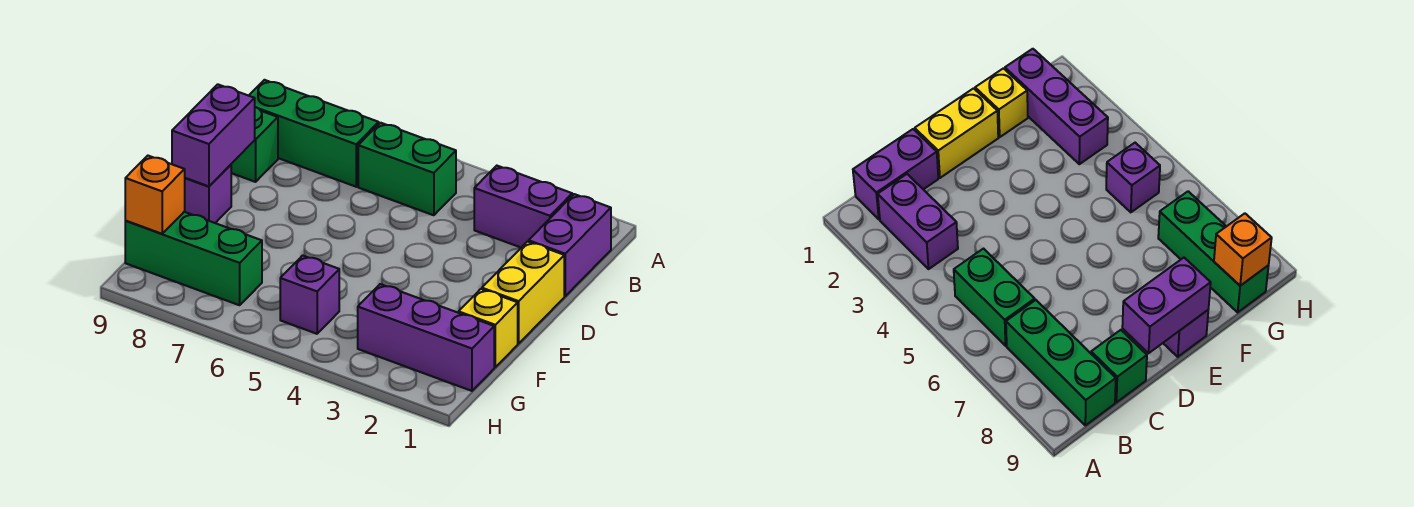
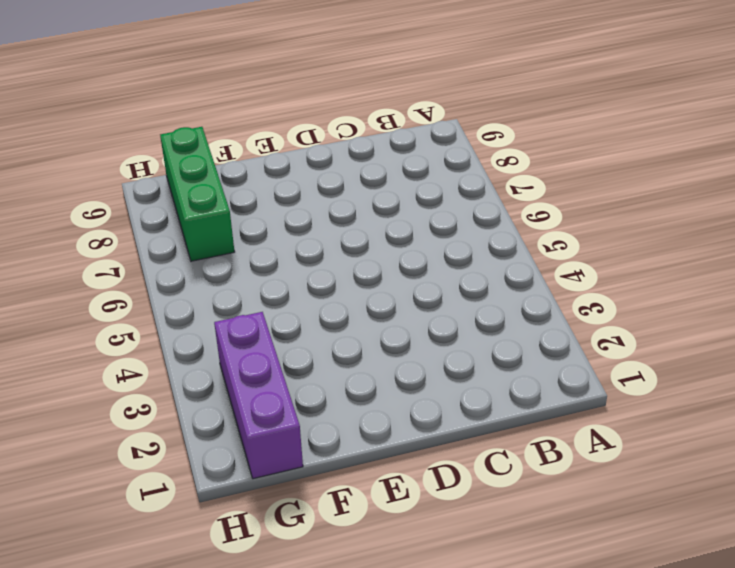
none -> purple brick B1:C1 level 1
none -> purple brick B2:B3 level 1
none -> green brick B5:B6 level 1

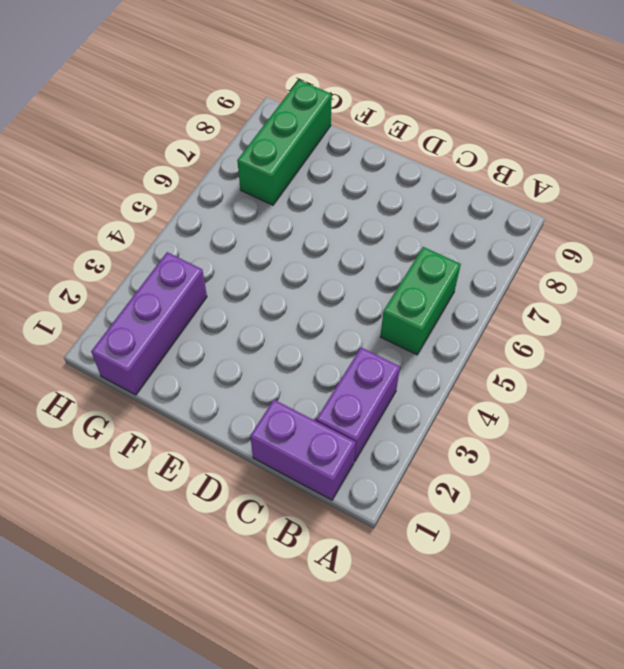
none -> green brick B7:B9 level 1
none -> green brick C9 level 1
none -> yellow brick D1:E1 level 1

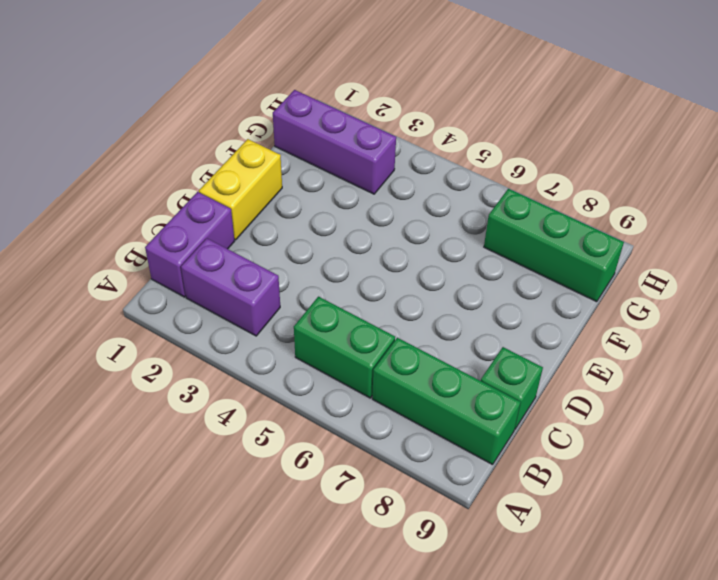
none -> purple brick E9 level 1
none -> yellow brick F1 level 1
none -> purple brick G5 level 1

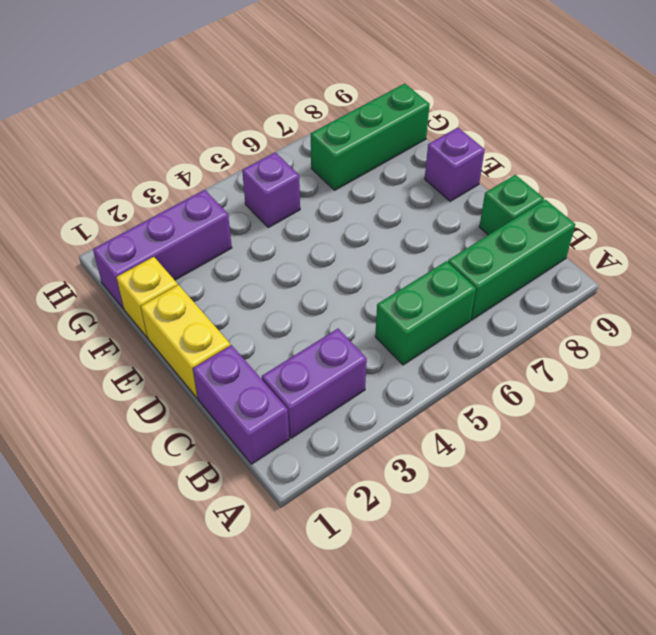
none -> purple brick D9:E9 level 2
none -> orange brick G9 level 2

